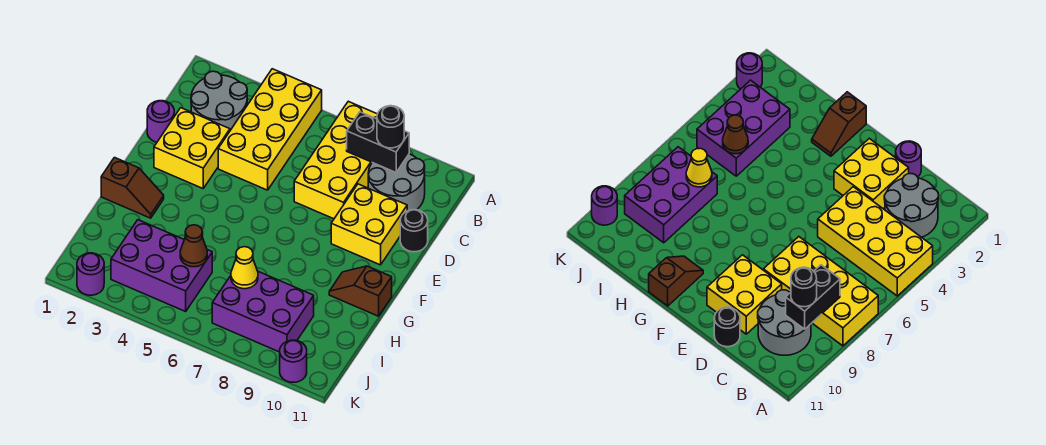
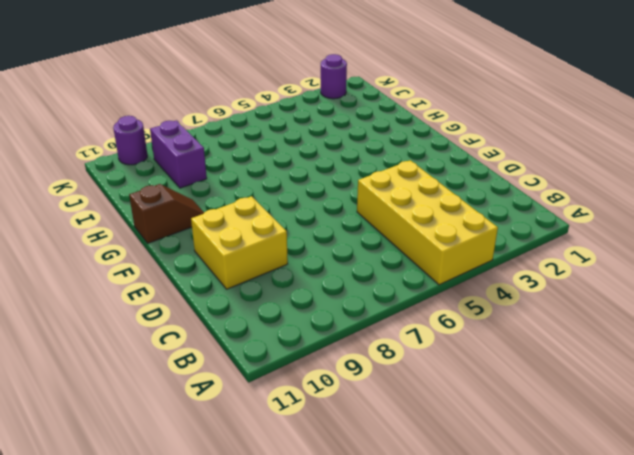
purple brick I9:J9 level 1 -> purple brick I7:J9 level 1
none -> yellow brick A7:D8 level 1
none -> grey round brick B2:C3 level 1
none -> grey round brick B9:C10 level 1

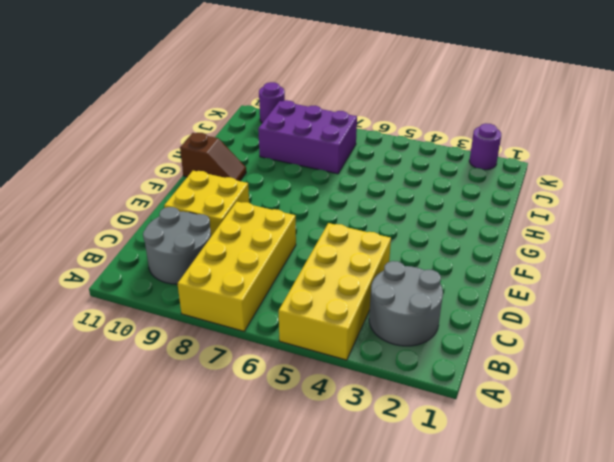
none -> purple round brick D1 level 1
none -> yellow brick D2:E3 level 1
none -> black round brick D11 level 1

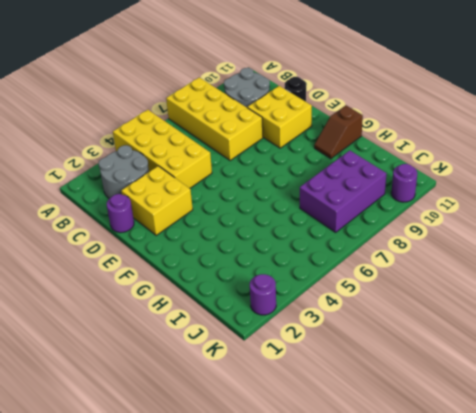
none -> brown slope G1:G2 level 1 top 1
none -> purple brick I3:J5 level 1
none -> black brick B8:B9 level 2

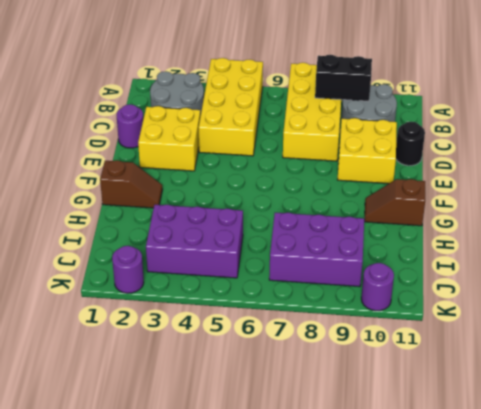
none -> brown cone I5 level 2
none -> yellow cone I7 level 2
none -> black round brick B9 level 3

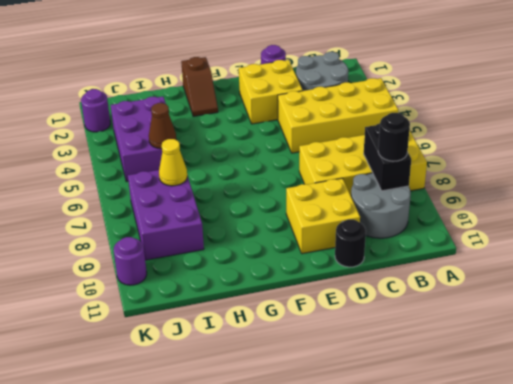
none -> brown slope G10:G11 level 1 top 11

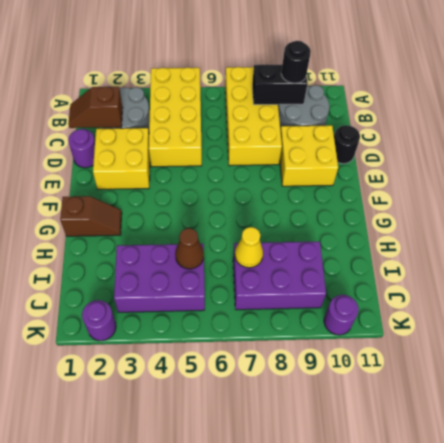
brown slope C1:C2 level 2 top 2 -> brown slope G10:G11 level 1 top 11

